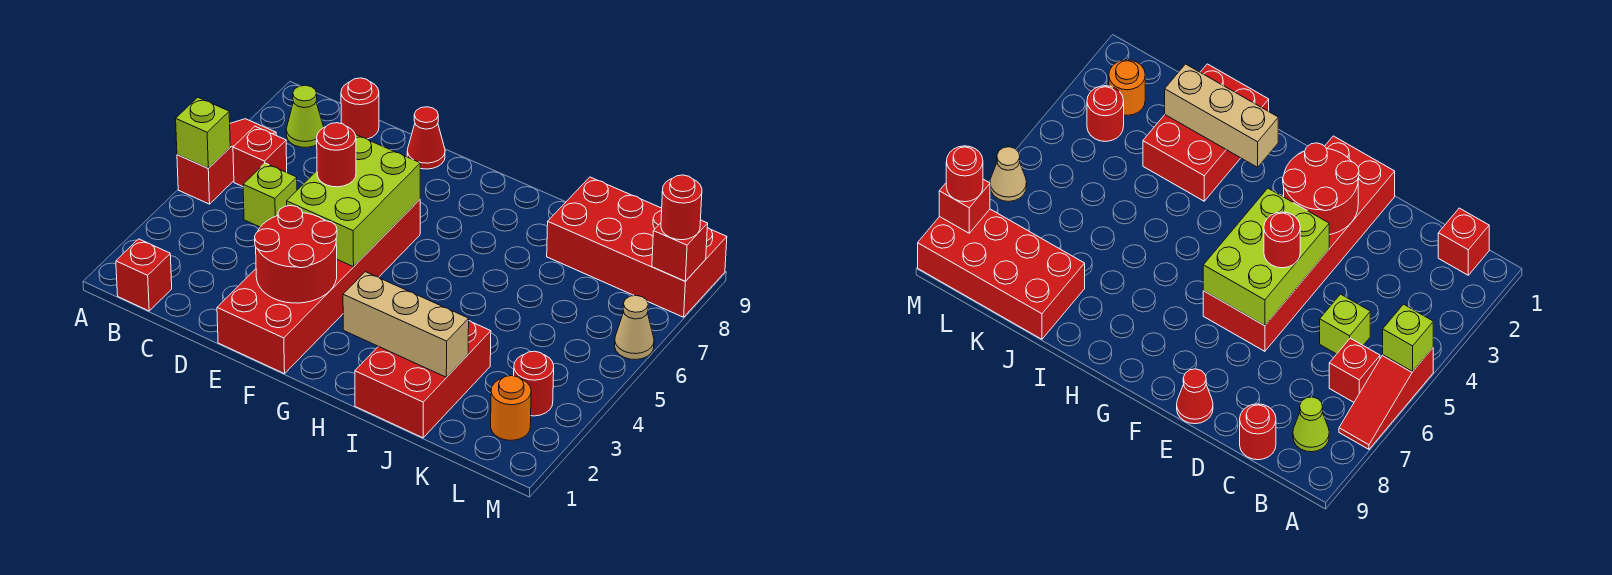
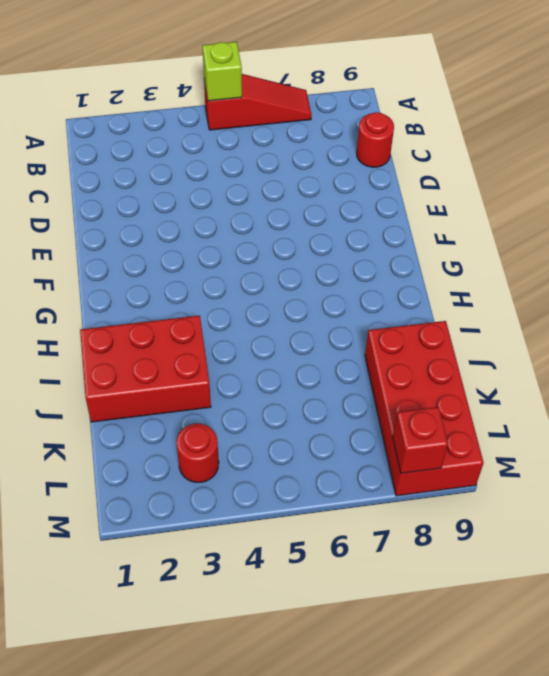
none -> red brick B1 level 1
none -> red brick B6 level 1
none -> lime cone B8 level 1

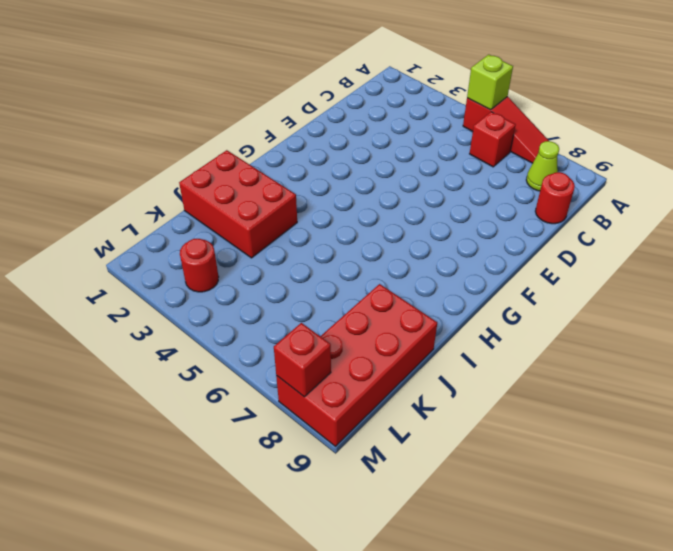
none -> red brick B1 level 1
none -> lime brick C5 level 1
none -> red brick E1:F6 level 1

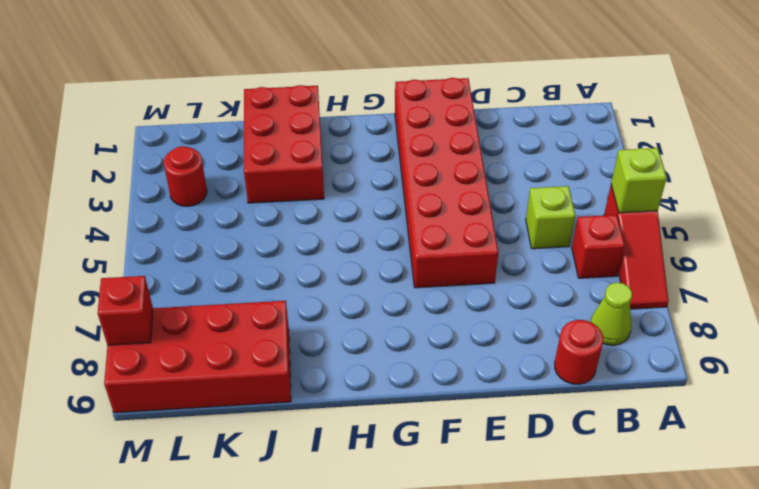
none -> red brick B1 level 1
none -> red cone E9 level 1
none -> orange round brick L2 level 1

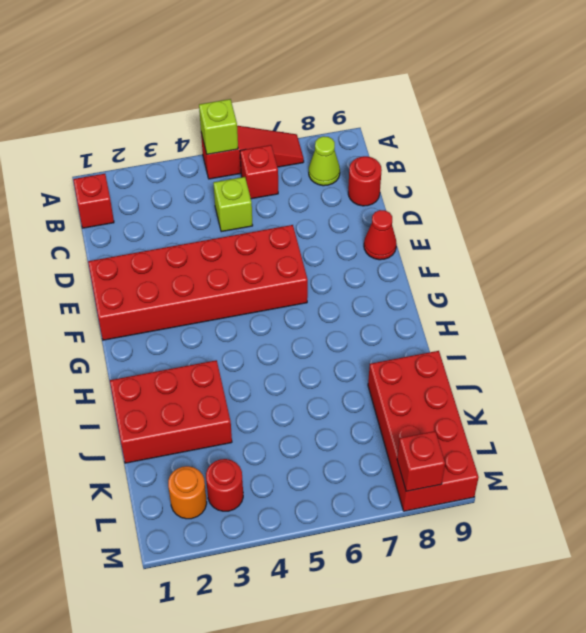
none -> tan cone M6 level 1
none -> red round brick E2:F3 level 2
none -> lime brick E4:F6 level 2

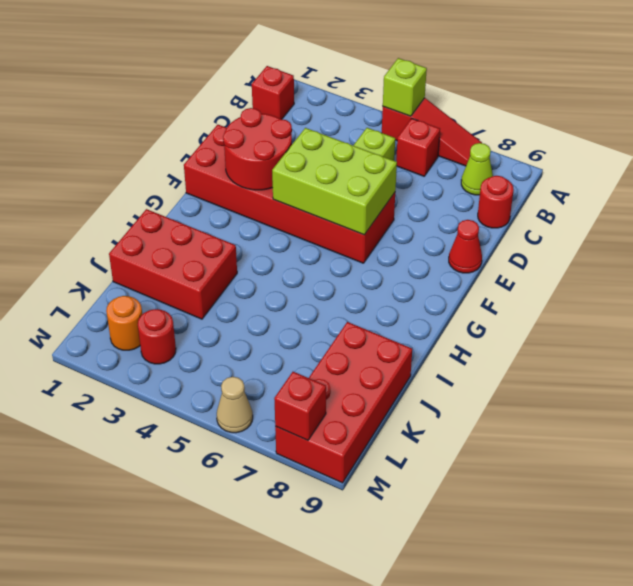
none -> tan brick H2:J2 level 2
none -> red round brick E5 level 3
none -> red round brick M8 level 3

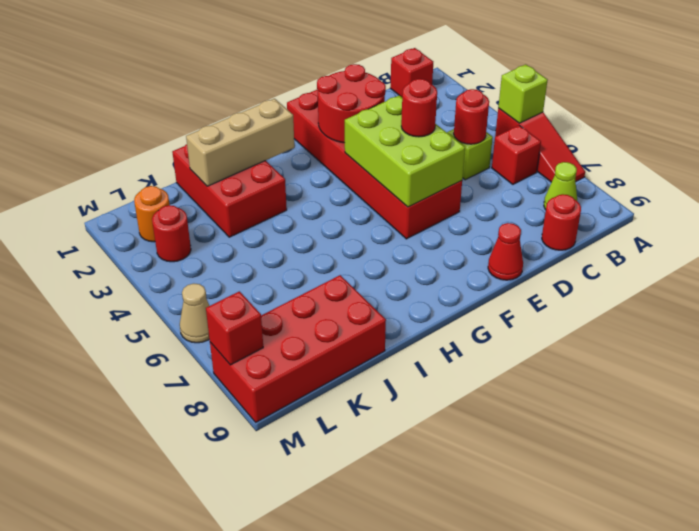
red round brick C5 level 2 -> red round brick M8 level 3

